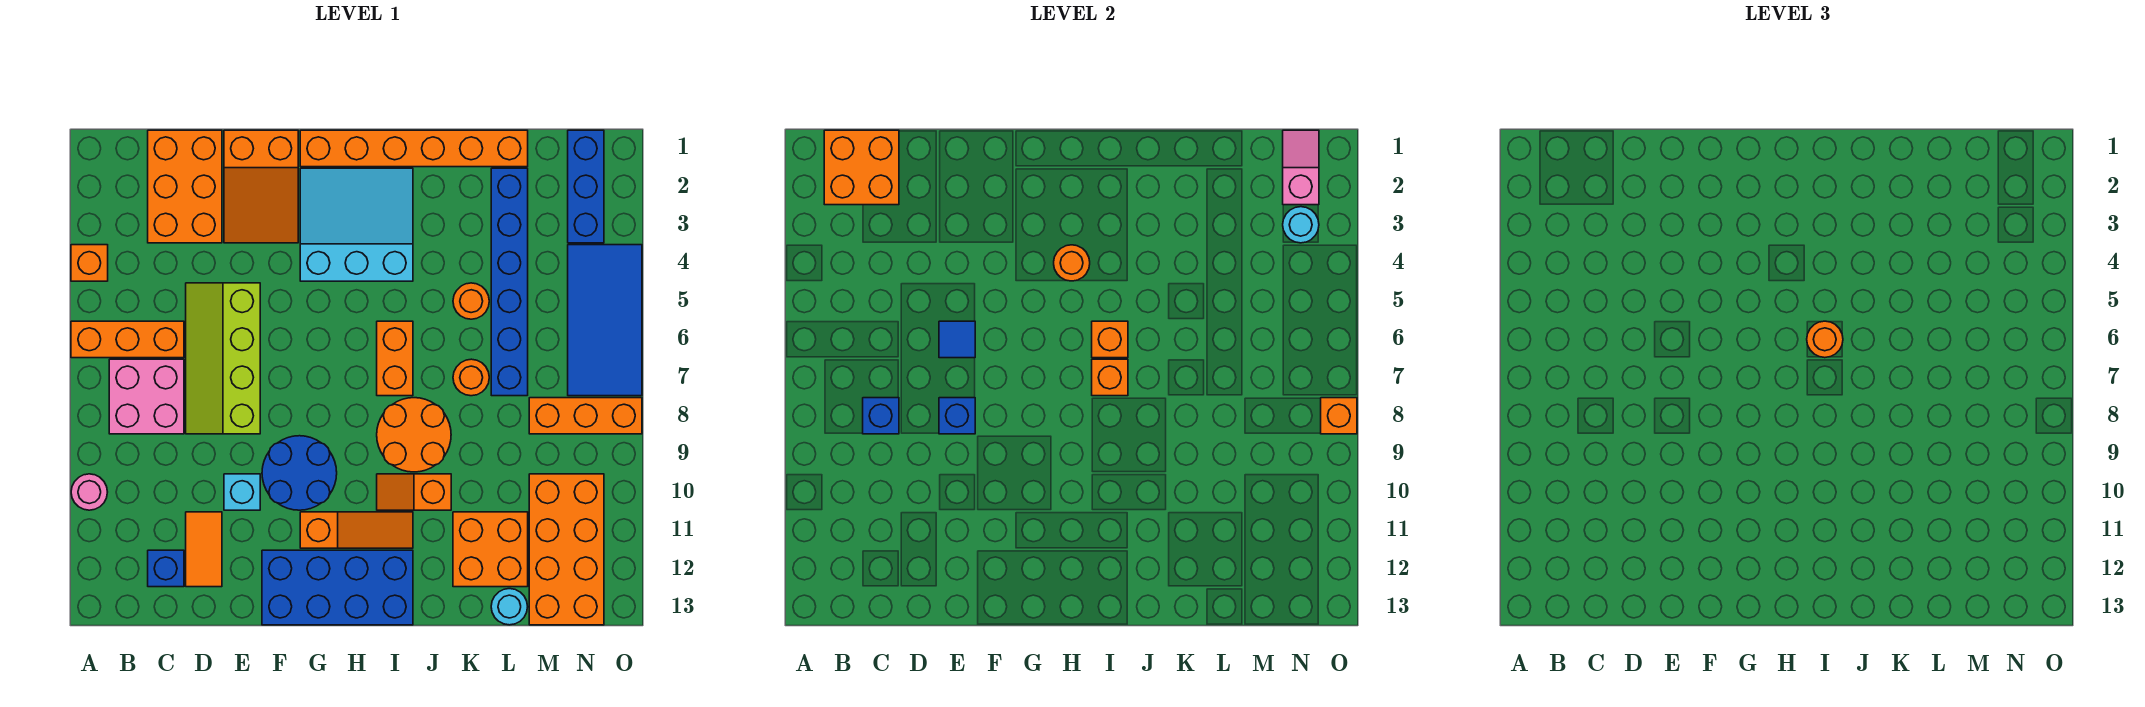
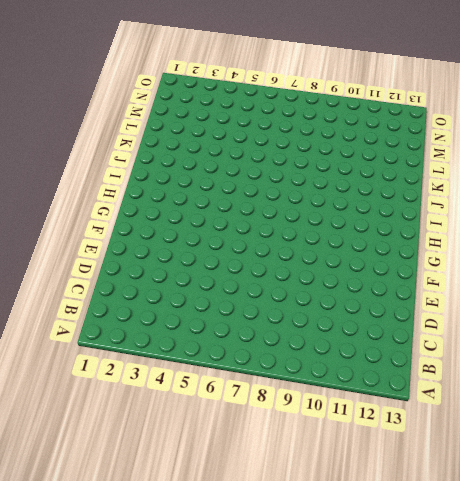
none -> orange brick A4 level 1
none -> orange brick A6:C6 level 1
none -> pink round brick A10 level 1
none -> pink brick B7:C8 level 1

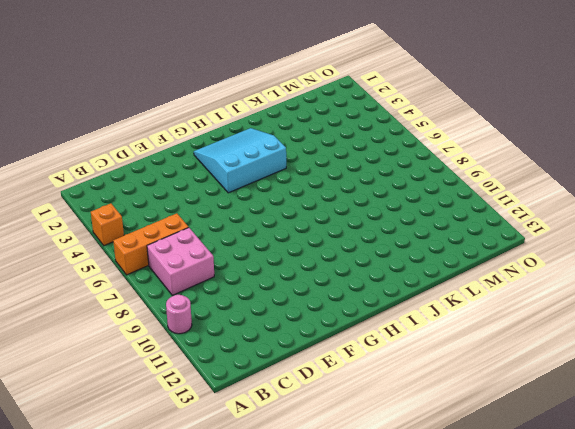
none -> orange brick C1:D3 level 1
none -> blue brick C12 level 1
none -> lime slope D5:E8 level 1 top E
none -> orange tile D11:D12 level 1

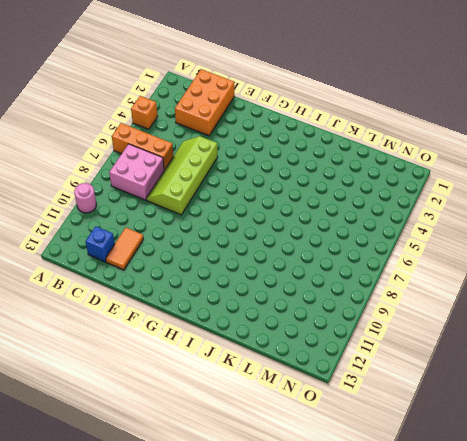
none -> orange slope E1:F3 level 1 top 1
none -> cyan brick E10 level 1
none -> blue round brick F9:G10 level 1
none -> blue brick F12:I13 level 1

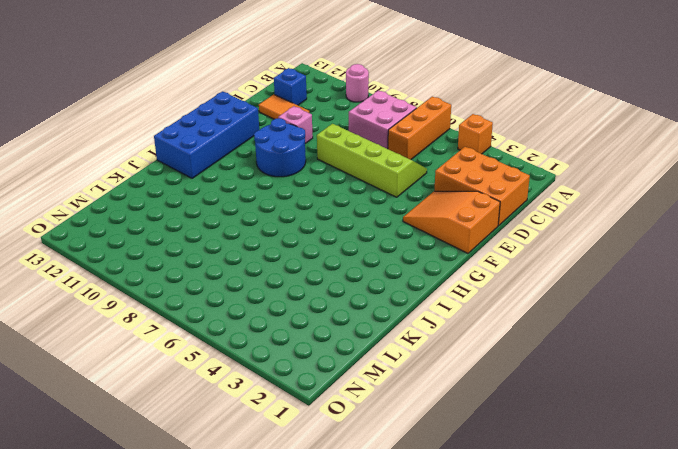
pink brick E10 level 1 -> cyan brick E10 level 1
none -> orange brick G1:L1 level 1
none -> cyan slope G2:I4 level 1 top 4
none -> orange slope G11:I11 level 1 top G
none -> orange brick I6:I7 level 1

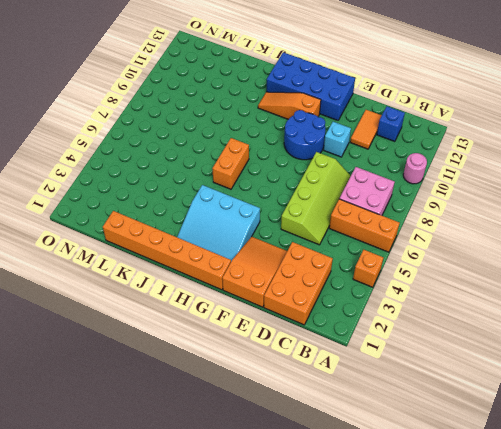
none -> orange round brick I8:J9 level 1
none -> orange slope I10:J10 level 1 top J
none -> orange round brick K5 level 1
none -> orange round brick K7 level 1

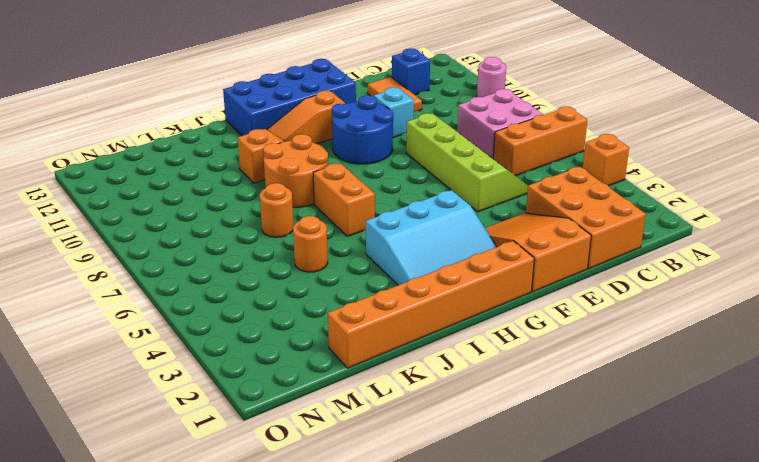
none -> orange brick K11:L12 level 1
none -> blue brick L2:L7 level 1
none -> cyan round brick L13 level 1
none -> orange brick M8:O8 level 1

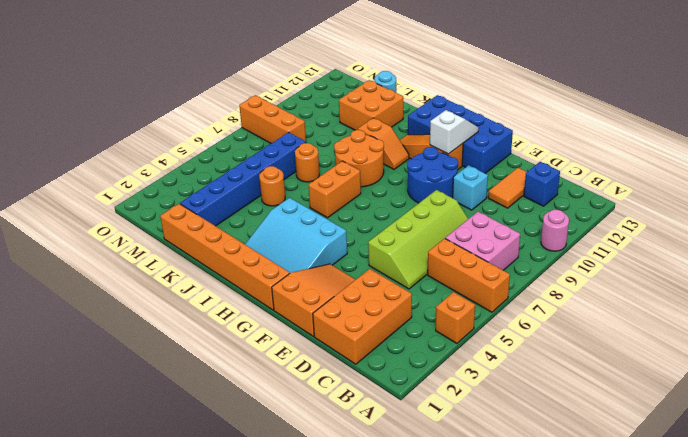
white slope G11:G12 level 2 top 11 -> none
none -> orange brick M10:N13 level 1
none -> blue brick N1:N3 level 1
none -> blue tile N4:O7 level 1
none -> orange brick B1:C2 level 2

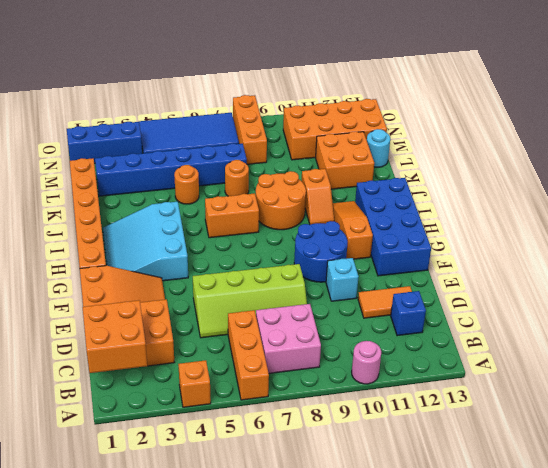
none -> blue brick C8 level 2
none -> blue tile E6 level 2
none -> blue brick E8 level 2
none -> orange round brick H4 level 2

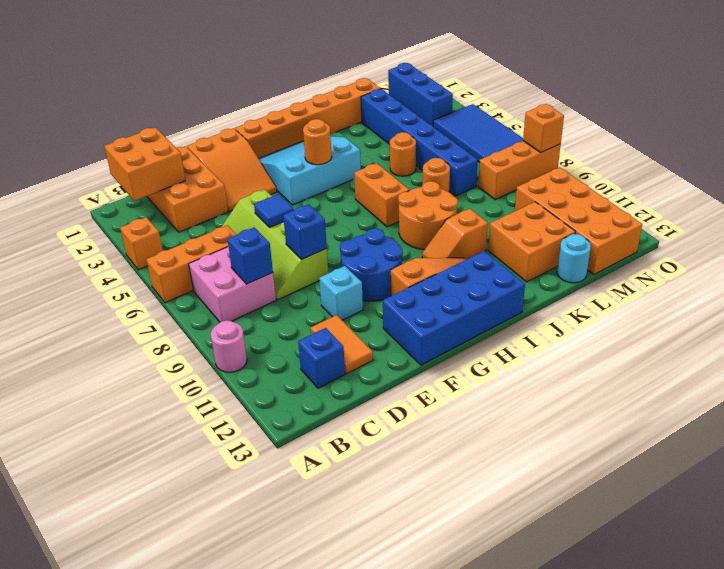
none -> orange brick I6 level 2
none -> orange brick I7 level 2
none -> pink slope N1:N2 level 2 top 2
none -> cyan round brick N3 level 2

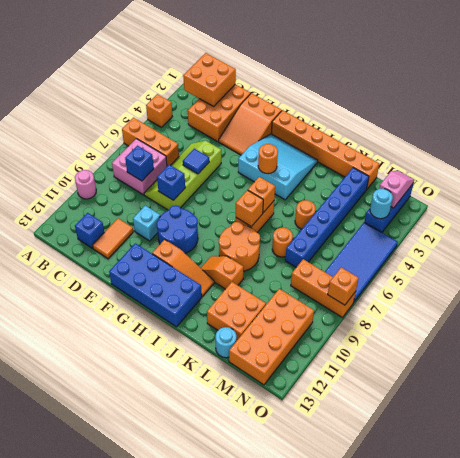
none -> orange round brick I6 level 3

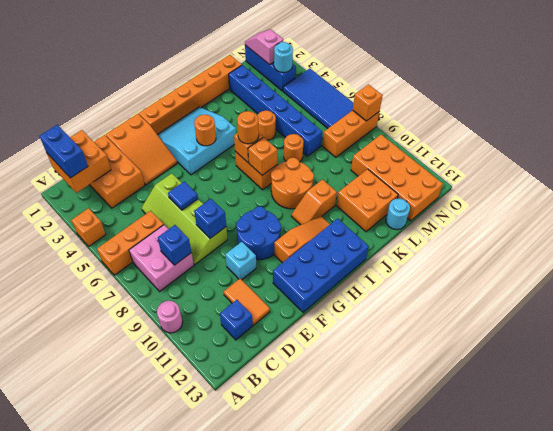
blue brick B1:B2 level 3 -> none

